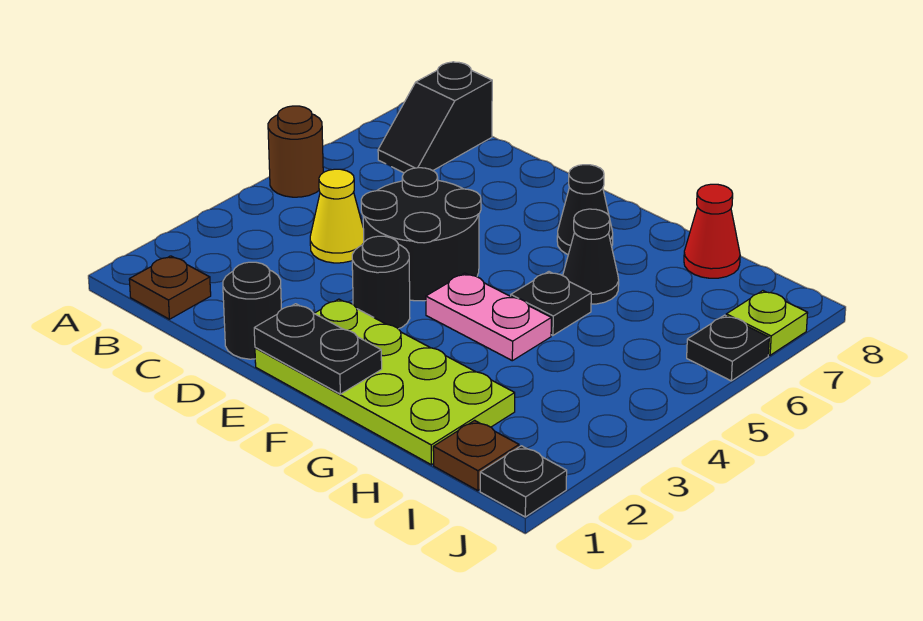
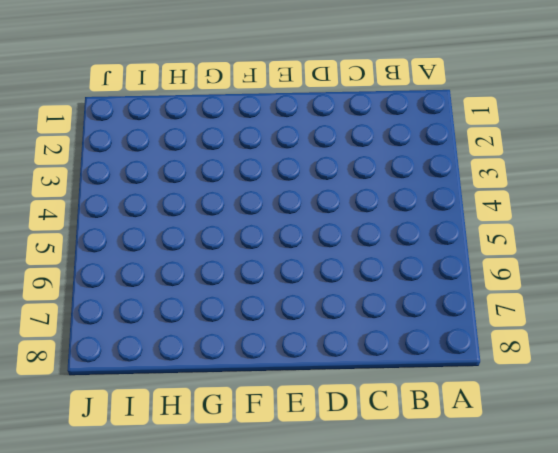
none -> brown round brick A5 level 1
none -> brown plate B1 level 1
none -> black slope B7:B8 level 1 top 8

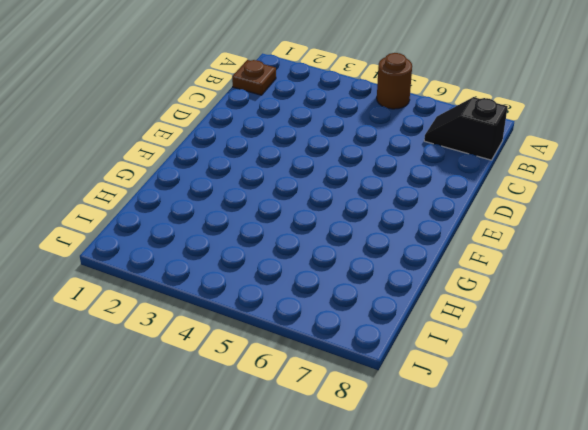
none -> yellow cone C4 level 1
none -> black round brick D1 level 1
none -> black round brick D4:E5 level 1

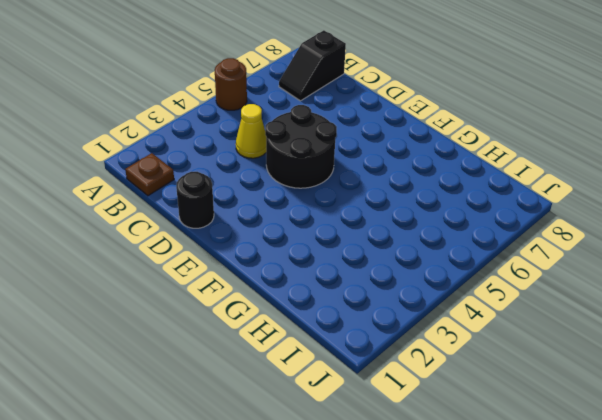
none -> lime plate E1:H2 level 1
none -> black round brick E3 level 1
none -> pink plate F4:G4 level 1

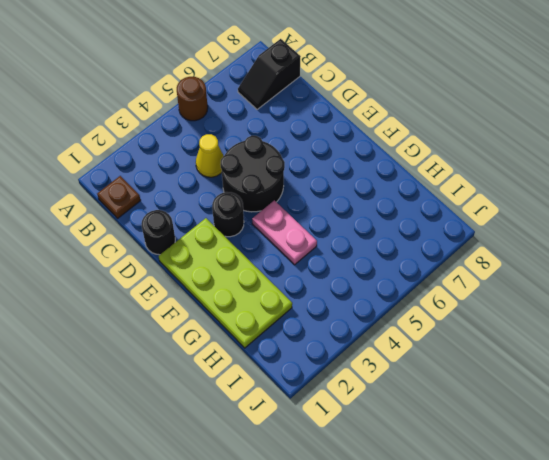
none -> black cone F7 level 1
none -> black plate G5 level 1
none -> black cone G6 level 1

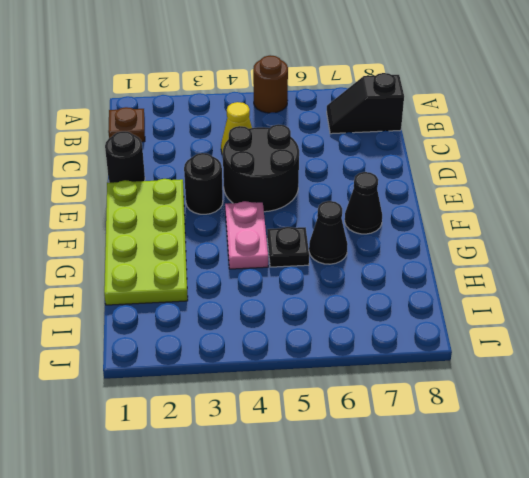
none -> red cone H8 level 1
none -> brown plate I1 level 1
none -> black plate J1 level 1

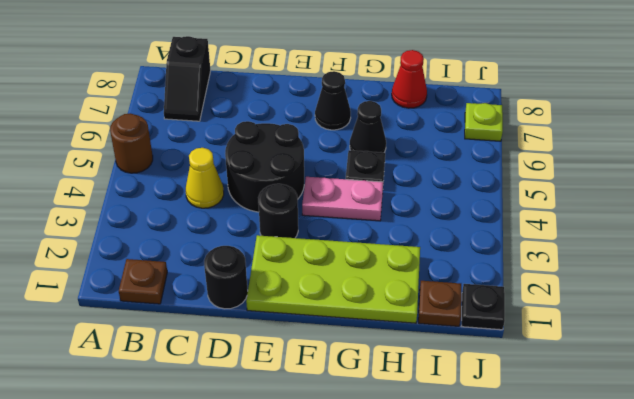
none -> black plate J6 level 1
none -> black plate E1:F1 level 2

